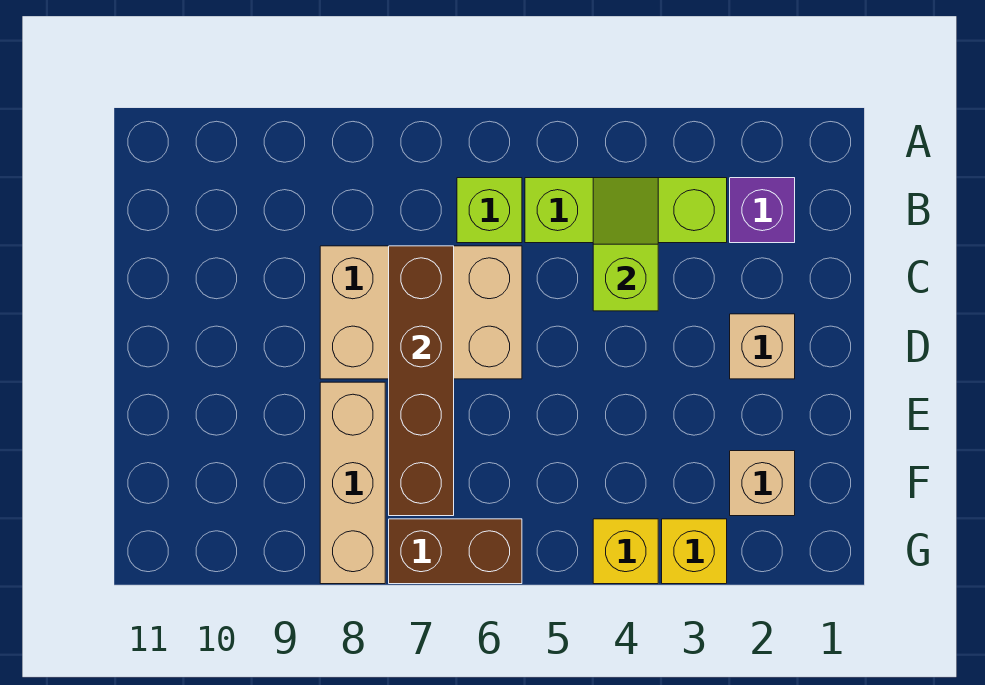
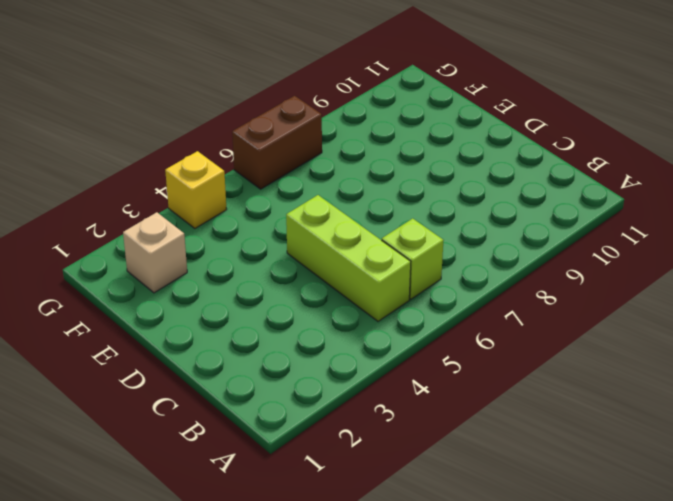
lime brick B5:D5 level 1 -> lime brick B3:B5 level 1
none -> purple brick B2 level 1
none -> tan brick C6:D8 level 1
none -> tan brick D2 level 1

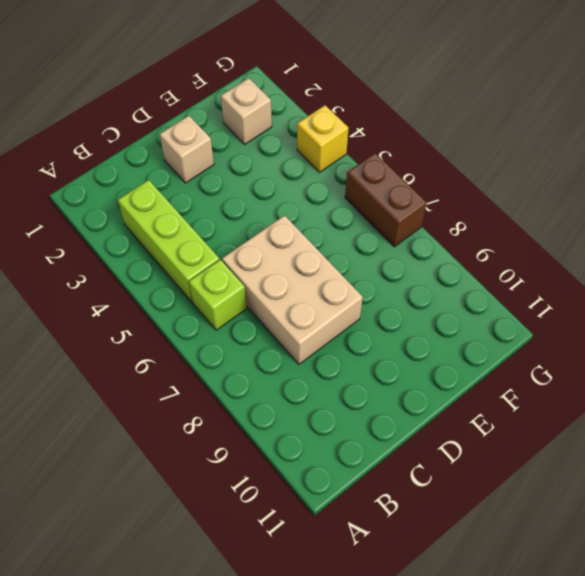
none -> purple brick B2 level 1
none -> tan brick E8:G8 level 1
none -> yellow brick G3 level 1

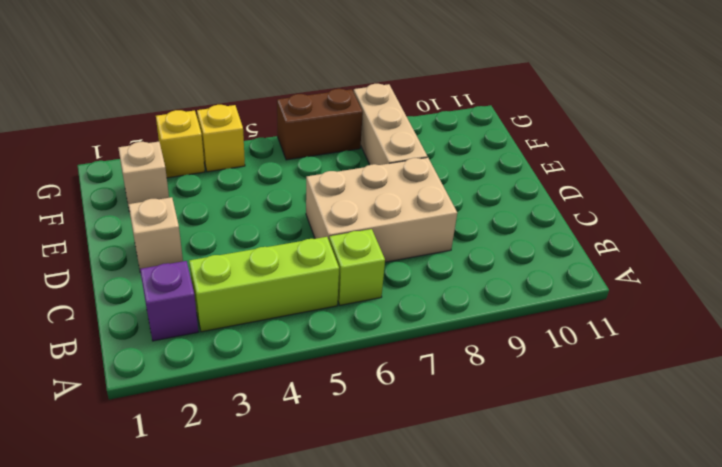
none -> lime slope B4:C4 level 2 top C
none -> brown brick C7:F7 level 2

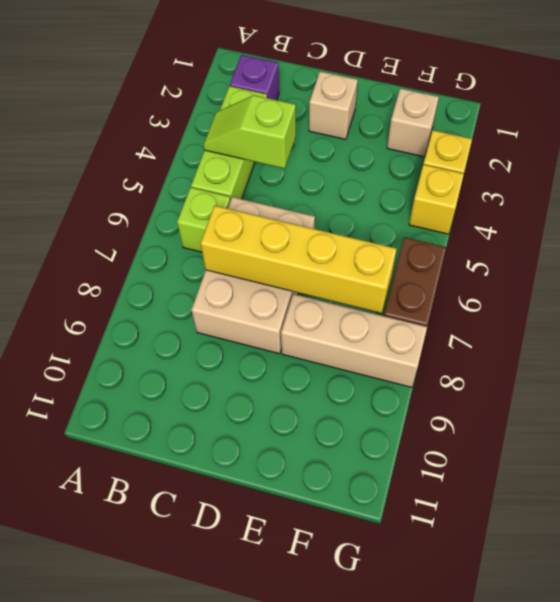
yellow brick C7:F7 level 2 -> brown brick C7:F7 level 2

